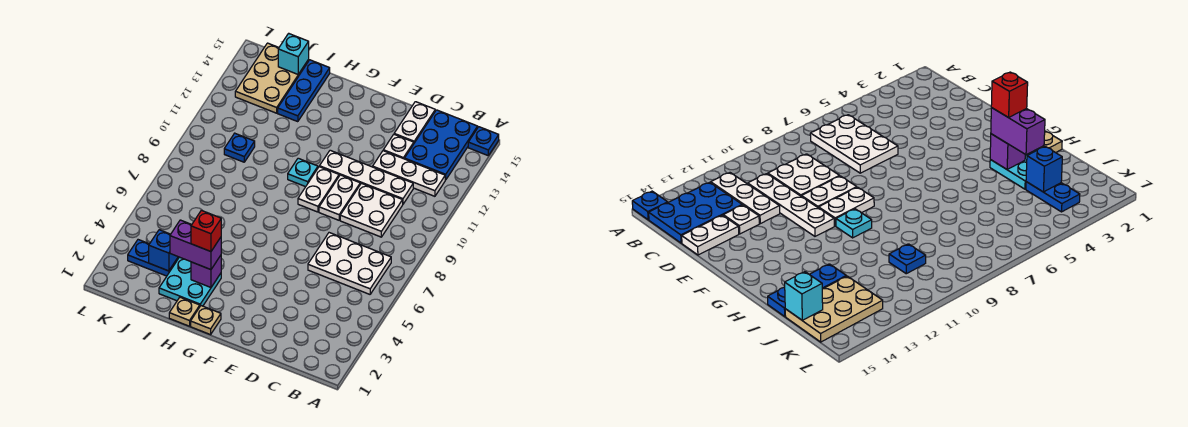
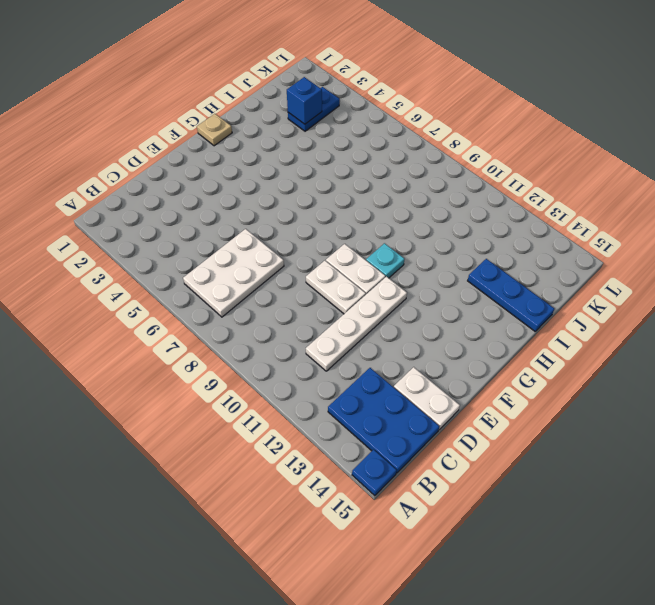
none -> white plate B12:D12 level 1
none -> white plate C9:D10 level 1
none -> white plate D13 level 1

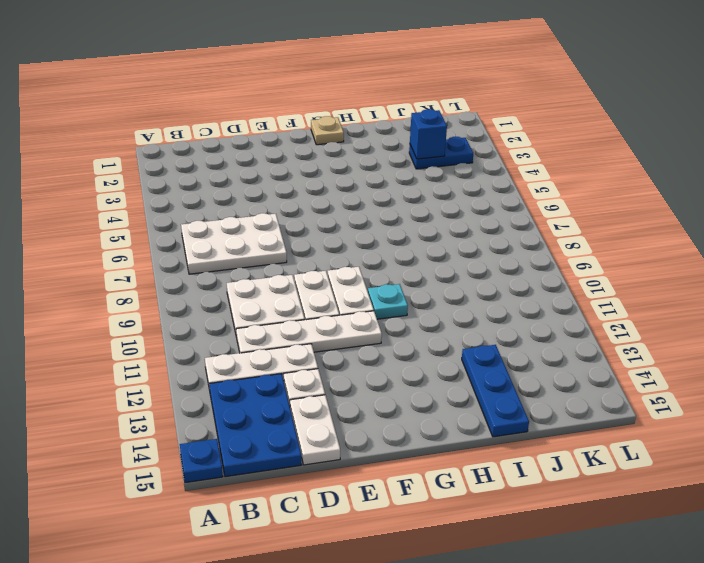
none -> tan plate H1 level 1
none -> cyan plate H2:I3 level 1
none -> blue plate J10 level 1

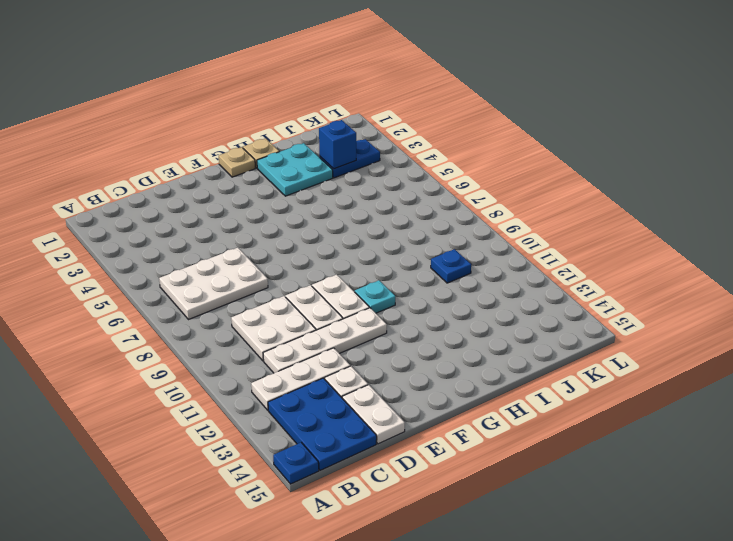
none -> blue plate I13:I15 level 1
none -> tan plate J13:K15 level 1
none -> purple brick H3 level 2

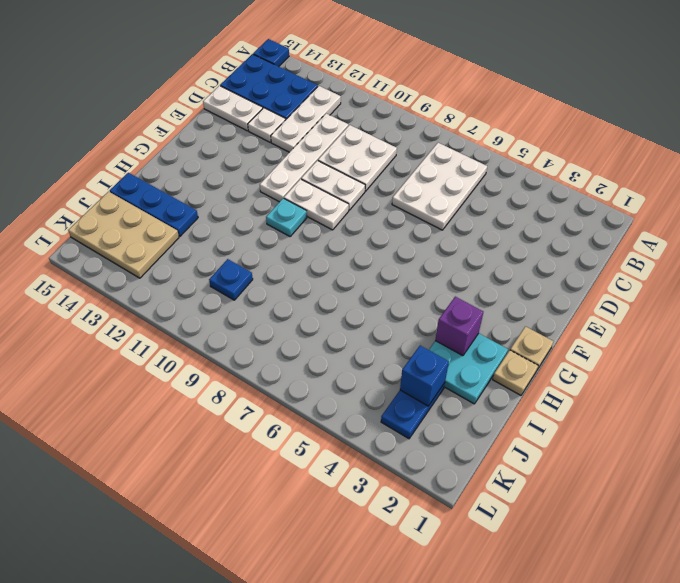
none -> cyan brick J15 level 2
none -> purple brick H3:I3 level 3
none -> red brick H3 level 4

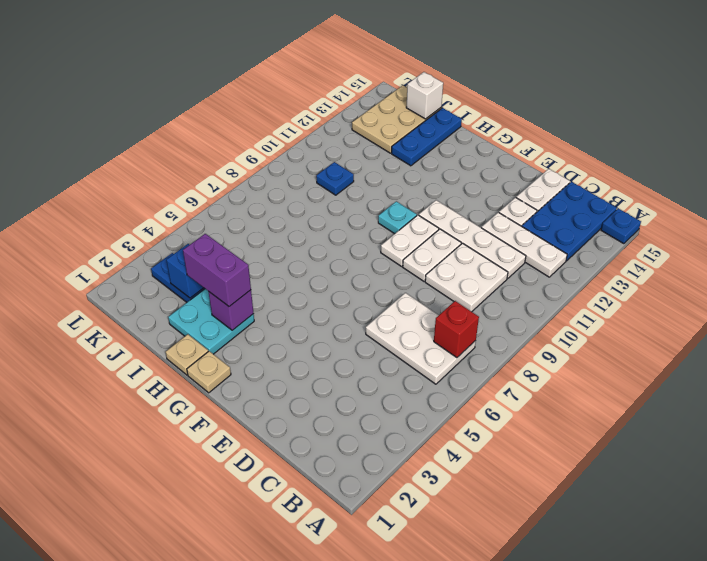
red brick B7 level 2 -> red brick H3 level 4
white brick J15 level 2 -> cyan brick J15 level 2

